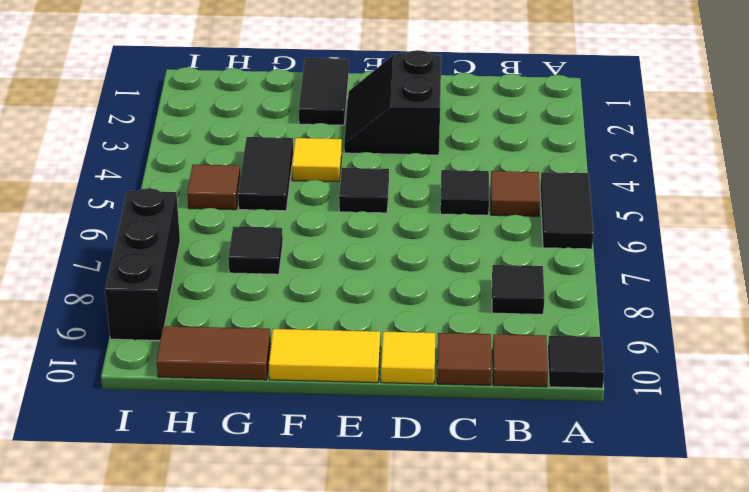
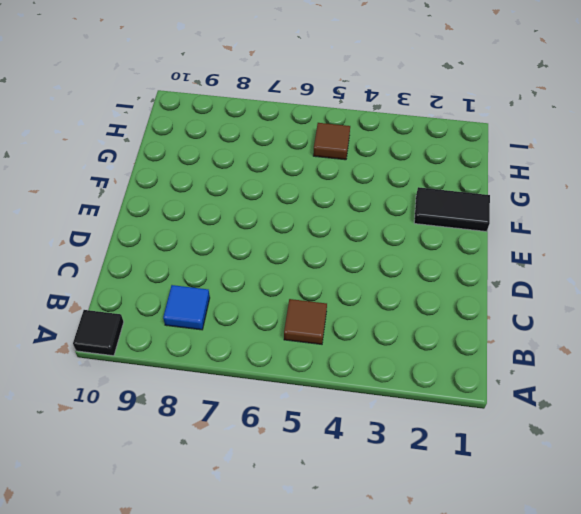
blue tile B8 level 1 -> black tile B8 level 1
none -> black tile A5:A6 level 1
none -> brown tile B10 level 1
none -> black tile C5 level 1

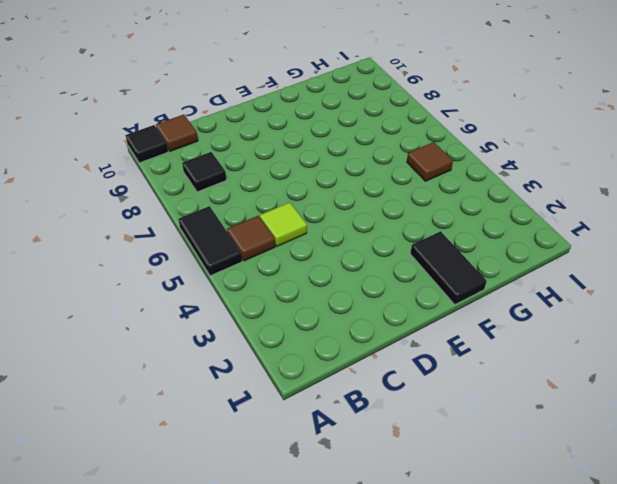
lime tile C5 level 1 -> black tile C5 level 1
none -> brown tile C10 level 1
none -> black slope D2:E3 level 1 top D
none -> yellow tile D10 level 1

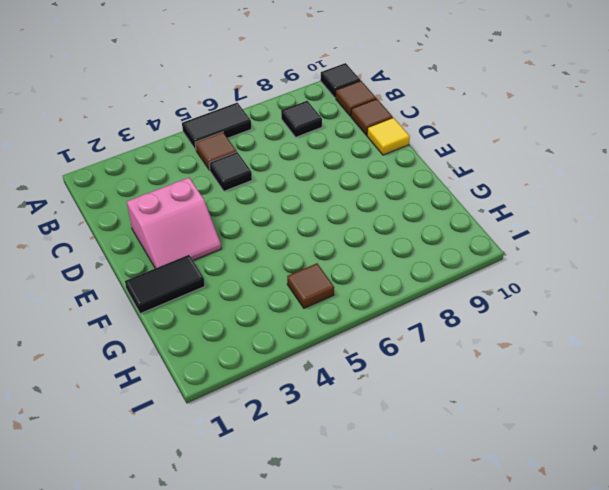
pink slope D2:E3 level 1 top D -> black slope D2:E3 level 1 top D
none -> black tile E5 level 1
none -> yellow tile E10:F10 level 1
none -> yellow tile F4 level 1

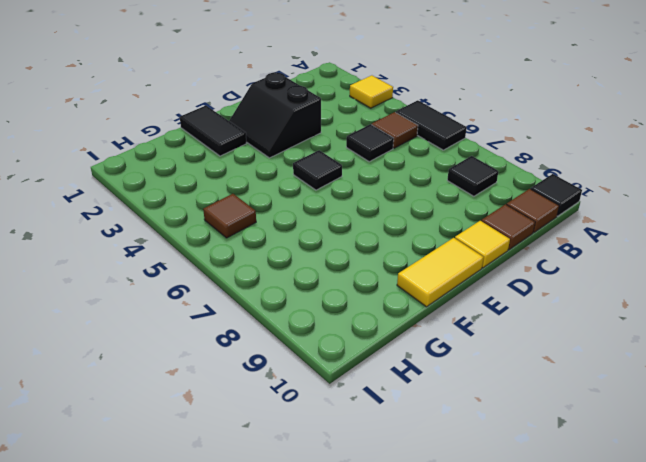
yellow tile A3 level 1 -> yellow tile F4 level 1
none -> black tile G4:G5 level 1
none -> black tile G7 level 1
none -> brown tile G10:H10 level 1

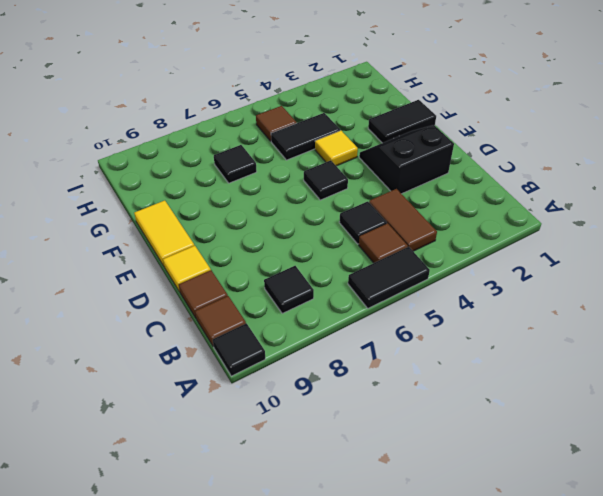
brown tile B4:C4 level 1 -> brown tile G10:H10 level 1
none -> black brick I7:I9 level 1

